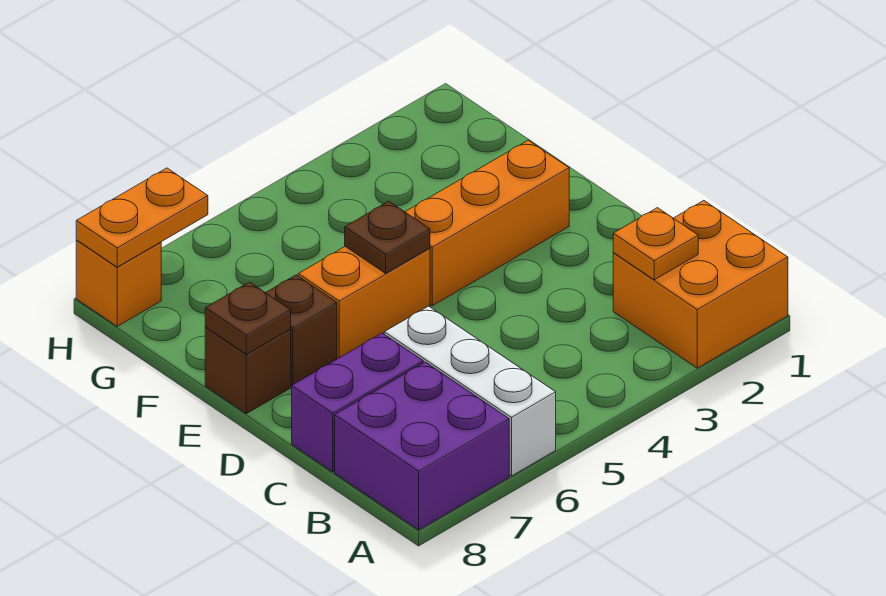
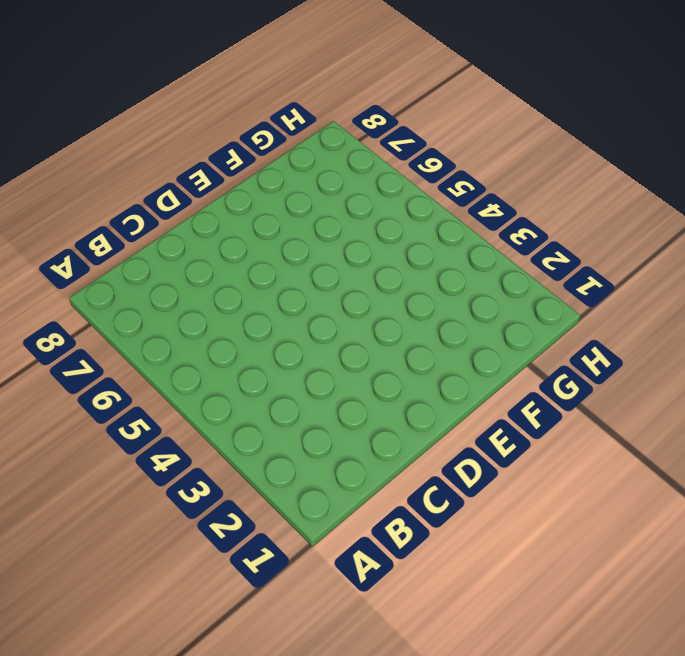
none -> orange brick A1:B2 level 1
none -> white brick A6:C6 level 1
none -> purple brick A7:B8 level 1

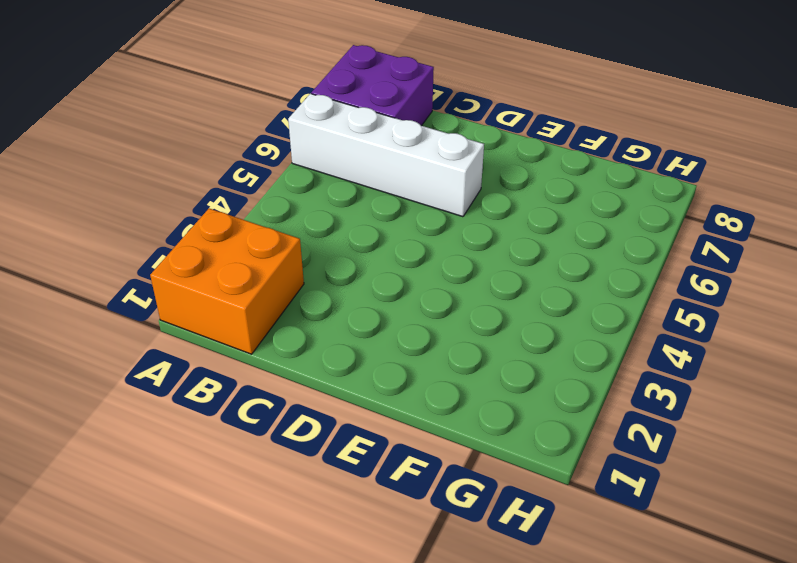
white brick A6:D6 level 1 -> white brick A6:C6 level 1
none -> purple brick C7:C8 level 1
none -> orange brick E2:E4 level 1
none -> orange brick E5:E6 level 1

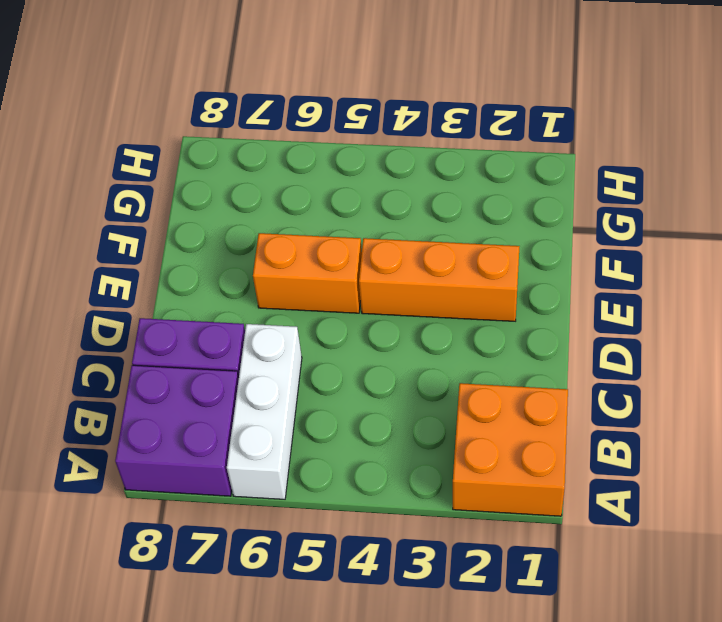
none -> brown brick E7 level 1
none -> brown brick E8 level 1
none -> orange brick H8 level 1

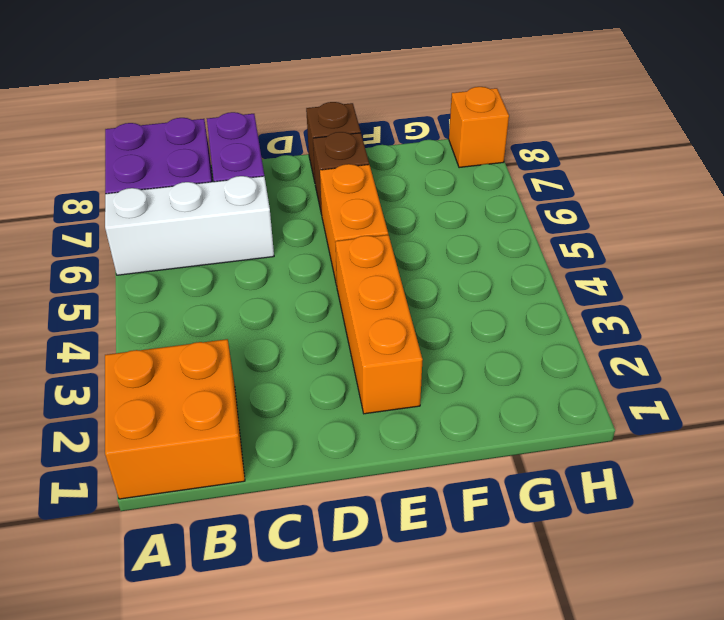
none -> orange plate B2 level 2
none -> brown plate E5 level 2
none -> brown plate E8 level 2

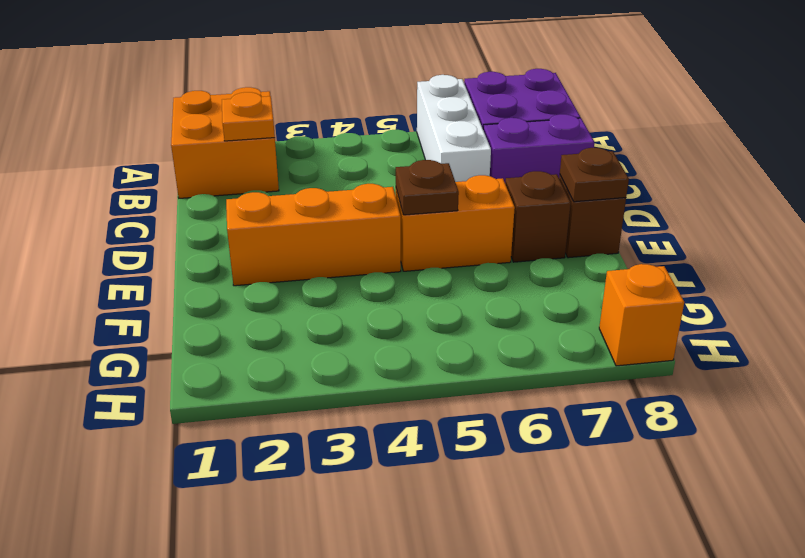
none -> orange plate H7:H8 level 2

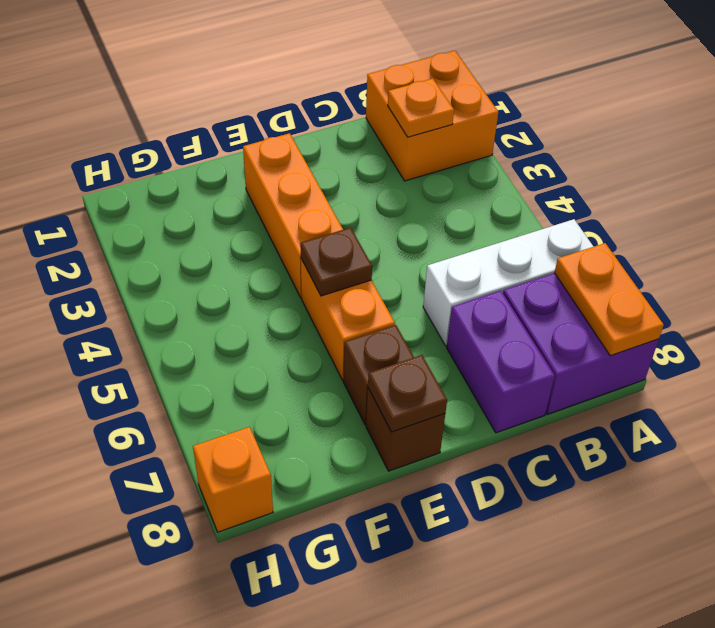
orange plate A7:A8 level 2 -> orange plate H7:H8 level 2

